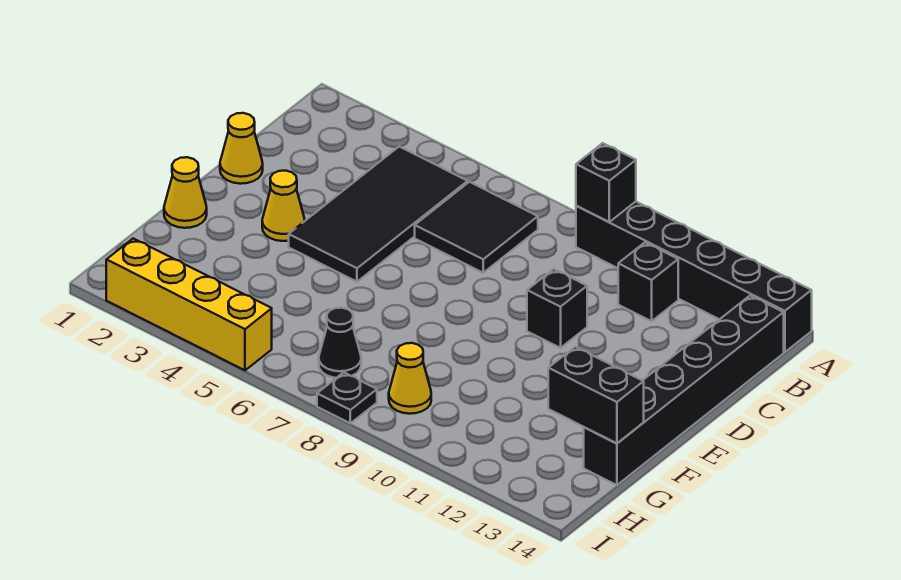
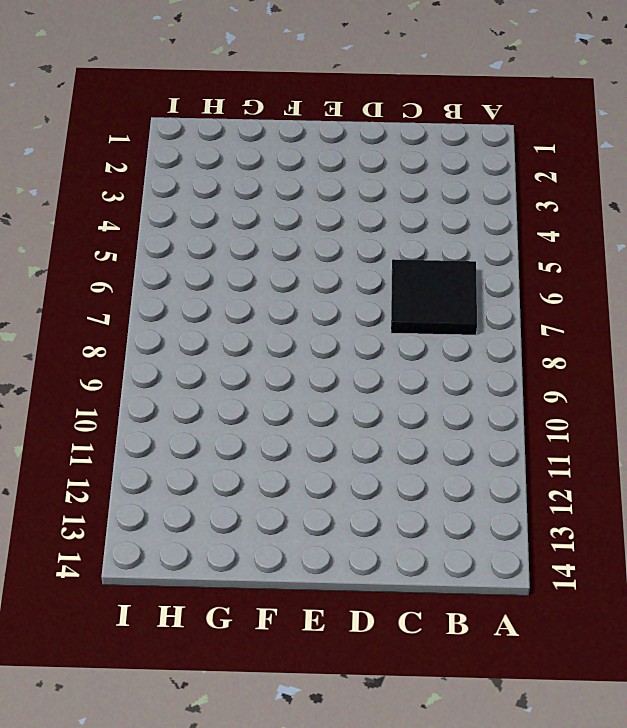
none -> black brick A9:A14 level 1
none -> black tile B4:E5 level 1
none -> black brick B11 level 1

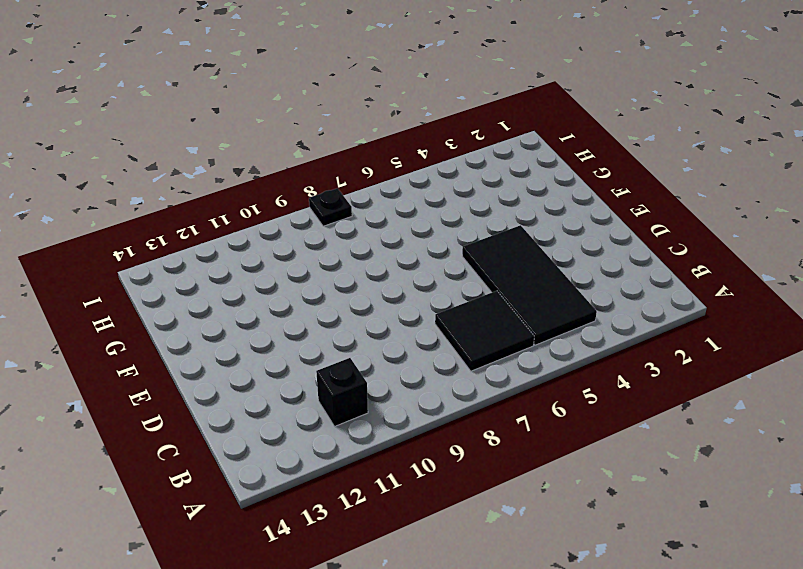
none -> black brick A9:A14 level 1
none -> black brick B14:G14 level 1
none -> yellow cone D1 level 1

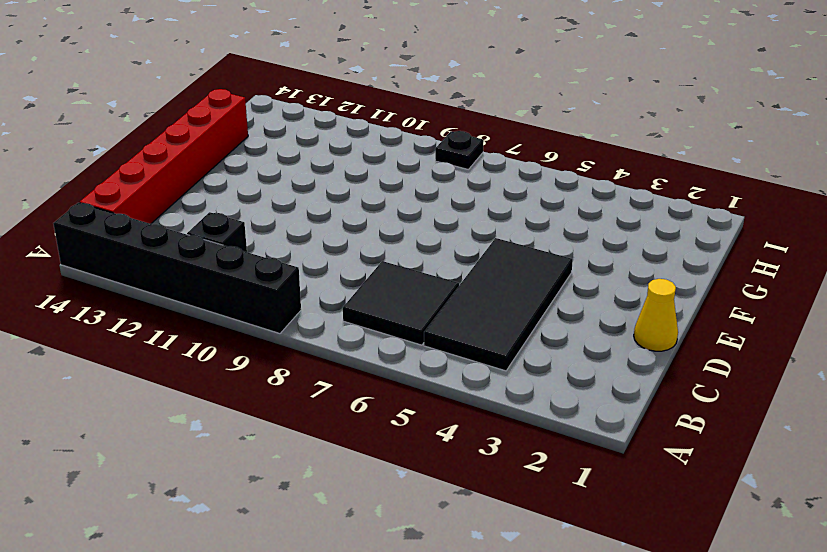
red brick B14:G14 level 1 -> black brick B14:G14 level 1
none -> black brick D10 level 1
none -> yellow cone E3 level 1
none -> yellow cone F1 level 1

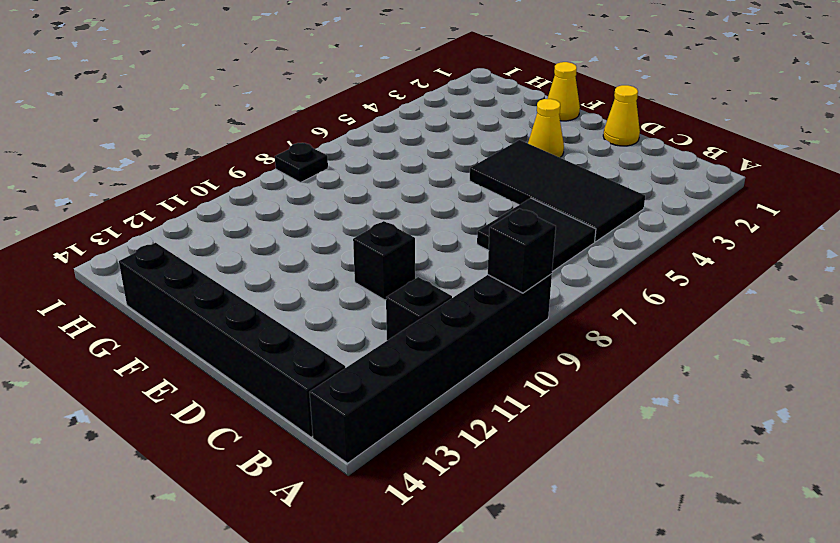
none -> black cone H7 level 1
none -> yellow cone H9 level 1
none -> yellow brick I2:I5 level 1

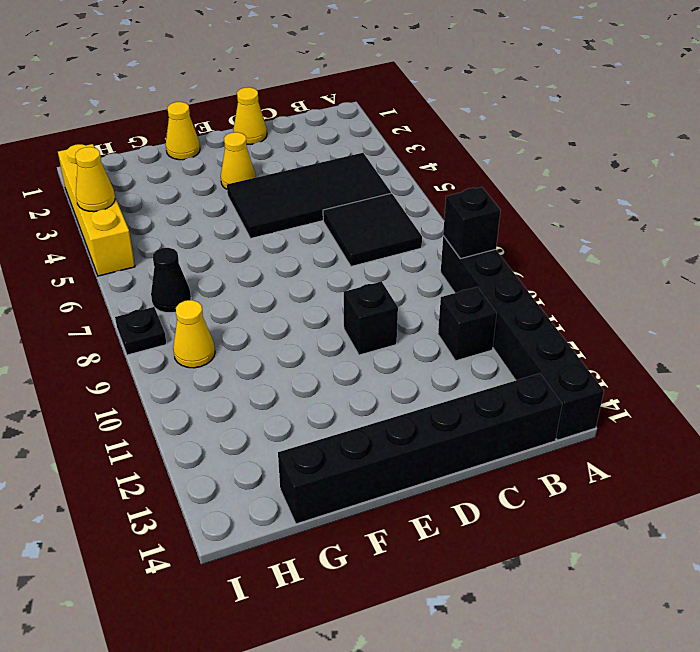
yellow cone I4 level 2 -> none
none -> black brick G13:G14 level 2

